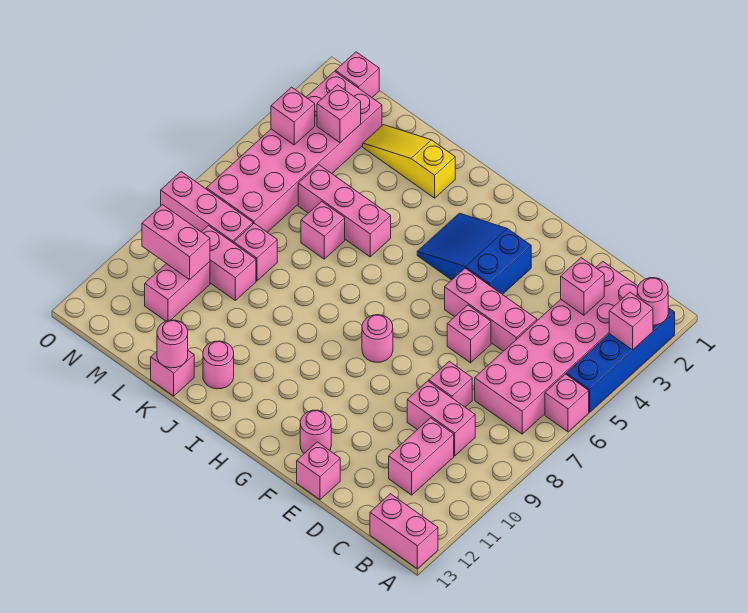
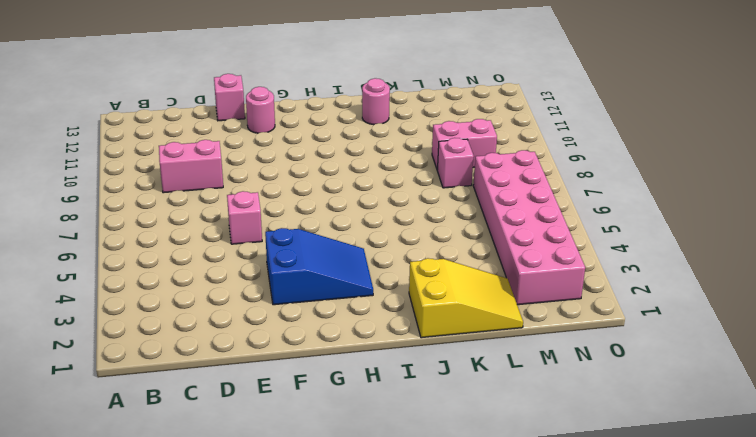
yellow slope J1:L2 level 1 top J -> yellow slope J2:L2 level 1 top J
none -> blue brick A2:A5 level 1
none -> pink brick A6 level 1
none -> pink brick A13:B13 level 1
none -> pink brick B2:C7 level 1

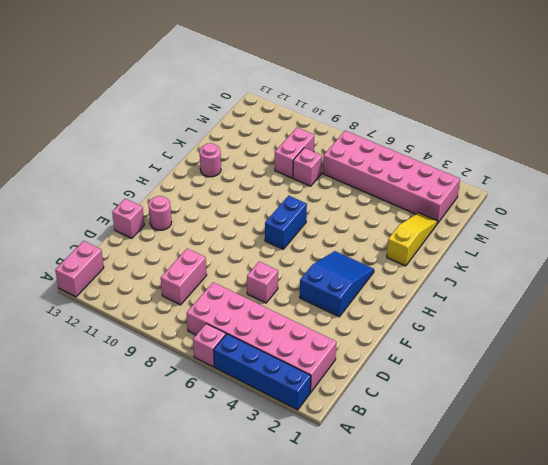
blue brick H7:I7 level 1 -> none
none -> pink brick C10:C11 level 1
none -> pink brick D5:F5 level 1
none -> pink brick D8 level 1
none -> pink round brick G8 level 1

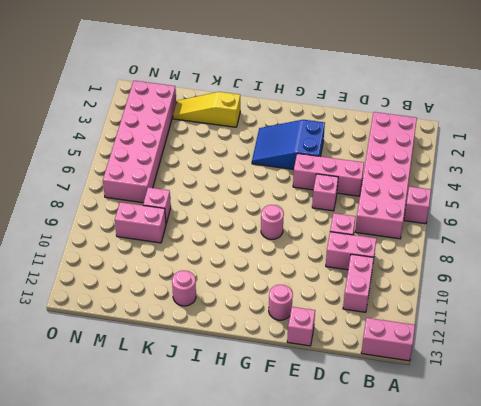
none -> blue brick A2:A5 level 1
none -> pink brick J5:L5 level 1
none -> pink brick K6 level 1
none -> pink brick K13 level 1

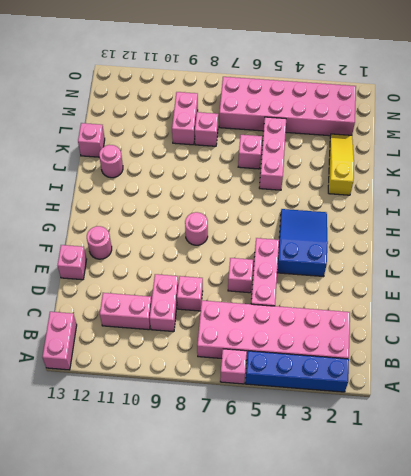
none -> pink brick M8:O8 level 1
none -> pink brick M10:M11 level 1
none -> pink brick N1 level 1
none -> pink round brick A2 level 2

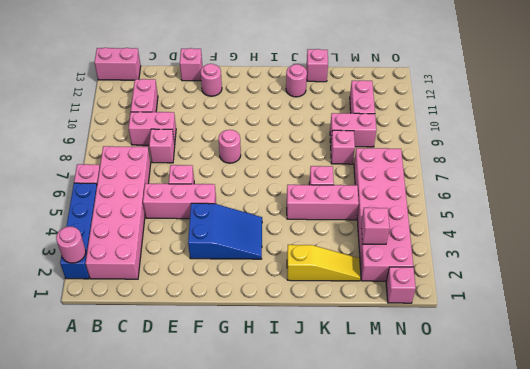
none -> pink brick M8:O8 level 1
none -> pink brick A3 level 2
none -> pink brick C3 level 2
none -> pink round brick K13 level 2

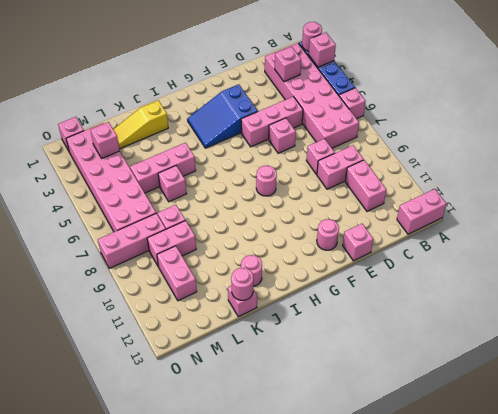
none -> pink brick M10:N10 level 2
none -> pink brick N4 level 2

